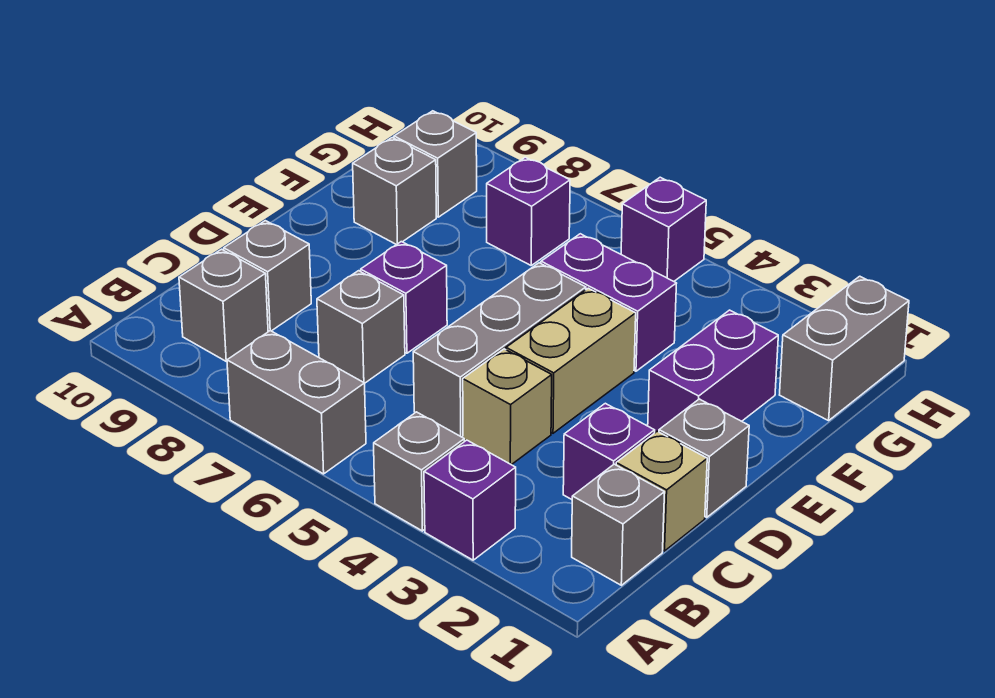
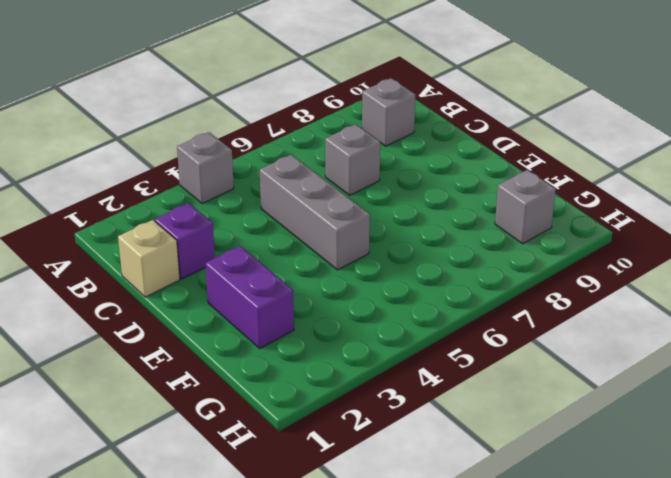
none -> purple brick A3 level 1
none -> grey brick A6:A7 level 1
none -> grey brick B1 level 1

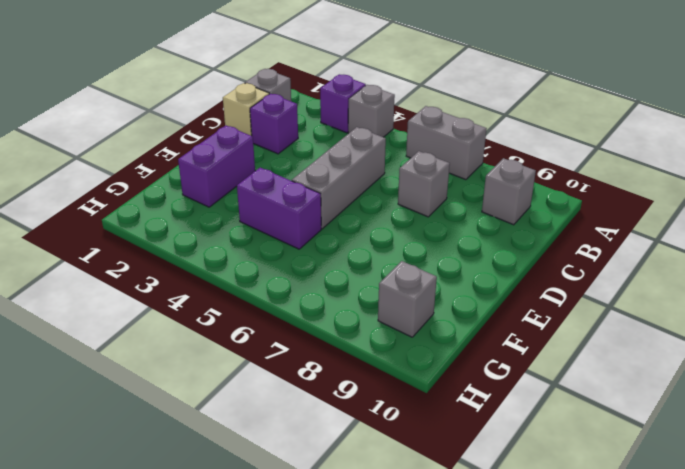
none -> tan brick C4 level 1
none -> grey brick C9 level 1
none -> grey brick D1 level 1

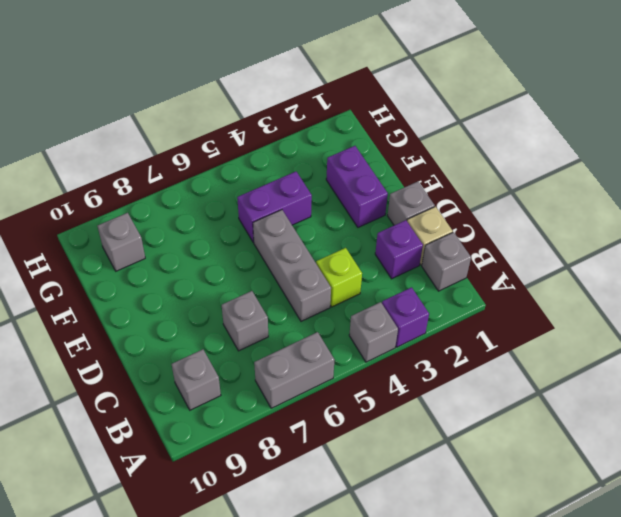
lime brick C4 level 1 -> tan brick C4 level 1
none -> grey brick C9 level 1
none -> tan brick D4:E4 level 1
none -> purple brick D7 level 1

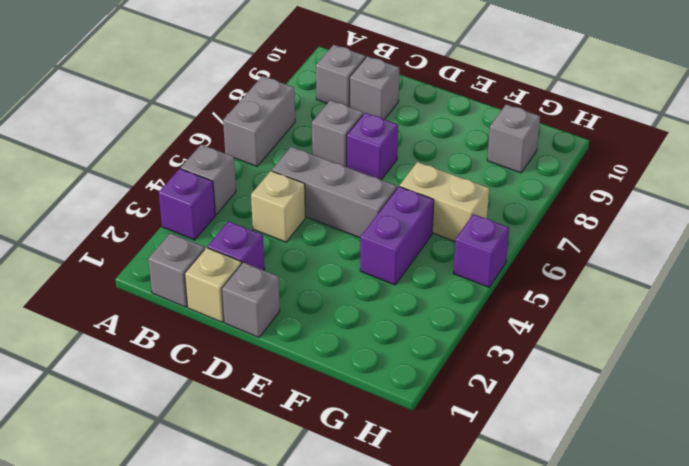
tan brick F6:G6 level 1 -> tan brick D4:E4 level 1
none -> purple brick E2:F2 level 1
none -> grey brick F9 level 1
none -> grey brick G1:H1 level 1

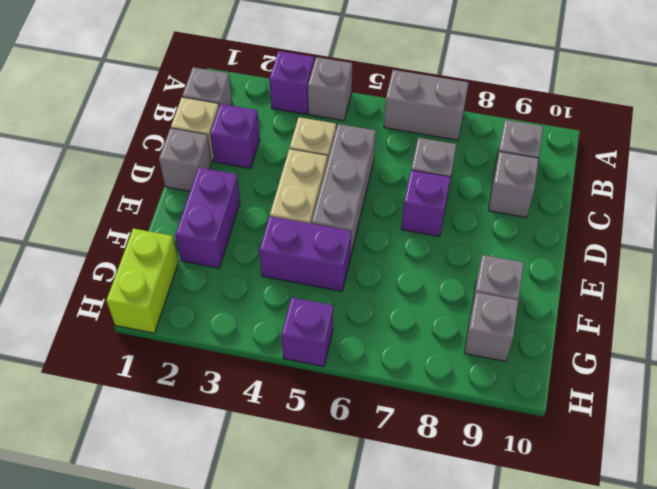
lime brick G1:H1 level 1 -> grey brick G1:H1 level 1
none -> purple brick G7 level 1

